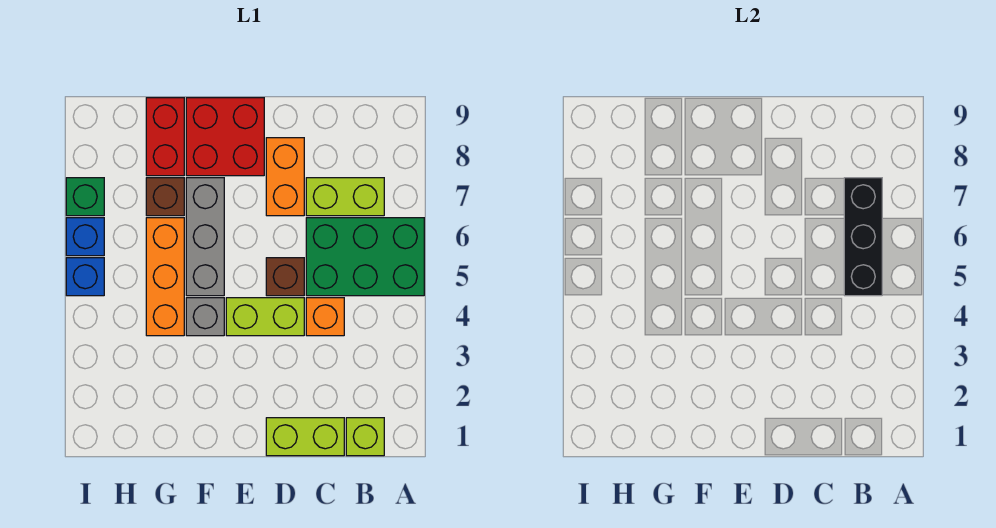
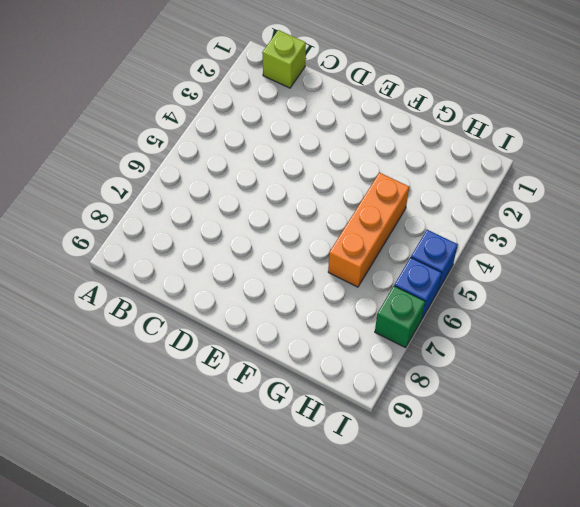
none -> green brick A5:C6 level 1
none -> lime brick B7:C7 level 1
none -> lime brick C1:D1 level 1

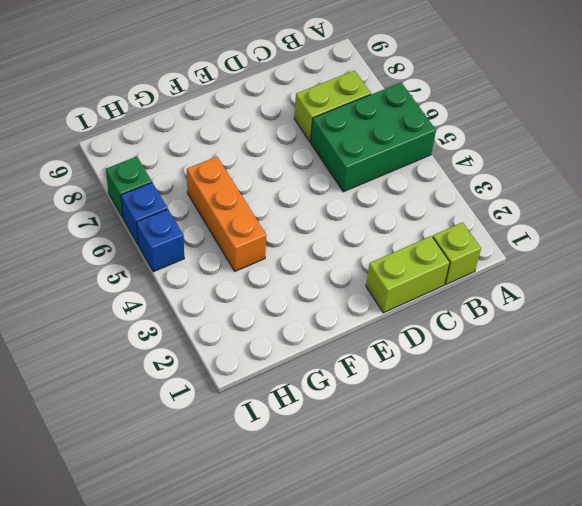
none -> orange brick C4 level 1
none -> lime brick D4:E4 level 1
none -> brown brick D5 level 1

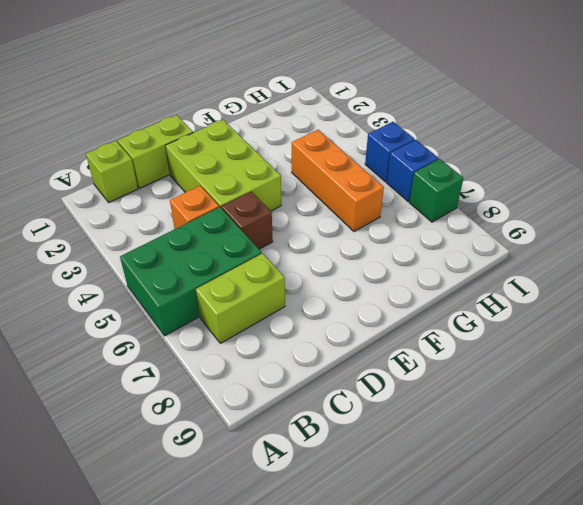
lime brick D2:E4 level 1 -> lime brick D4:E4 level 1
none -> orange brick D7:D8 level 1
none -> red brick E8:F9 level 1
none -> grey brick F4 level 1

